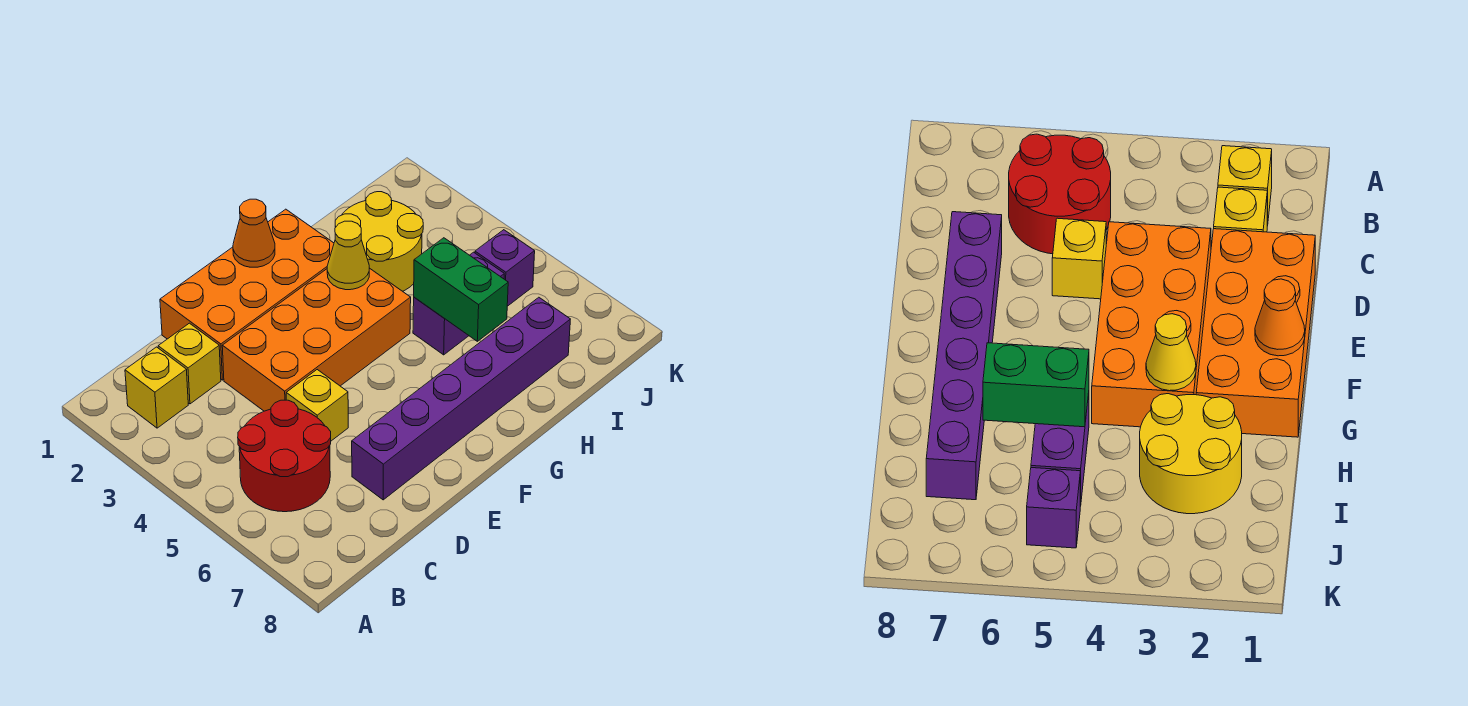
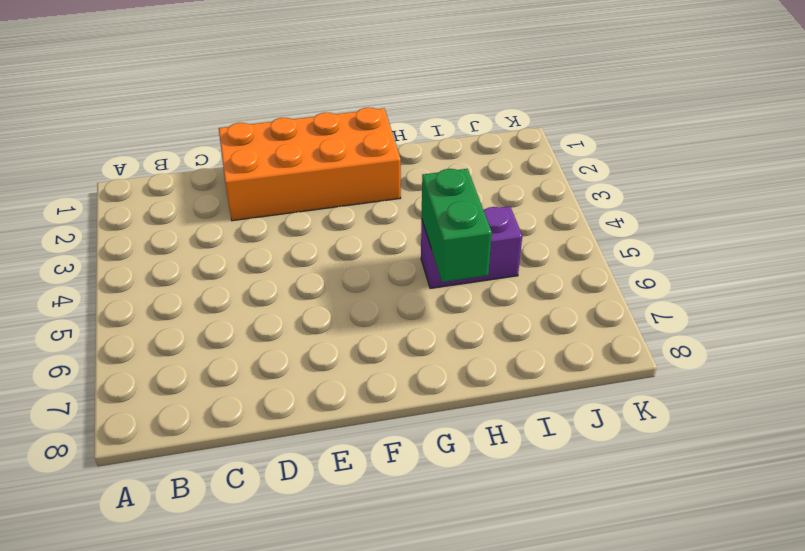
none -> yellow brick B2 level 1
none -> red round brick B5:C6 level 1
none -> yellow brick C2 level 1

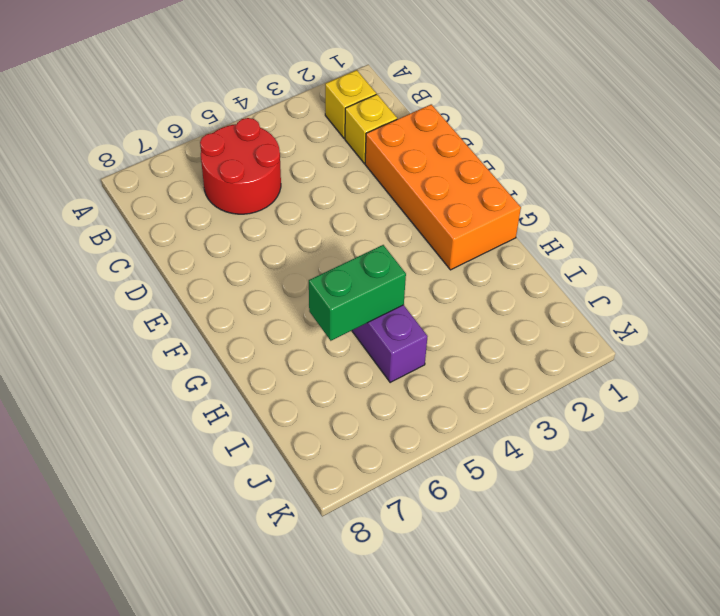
none -> orange brick D3:G4 level 1
none -> yellow brick D5 level 1
none -> purple brick D7:I7 level 1

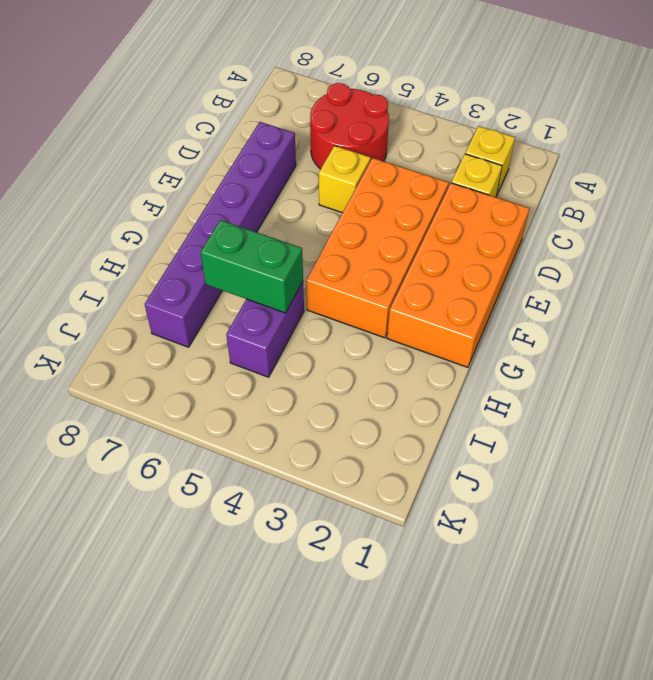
none -> yellow round brick H2:I3 level 1
none -> purple brick J5 level 1
none -> orange cone F1 level 2

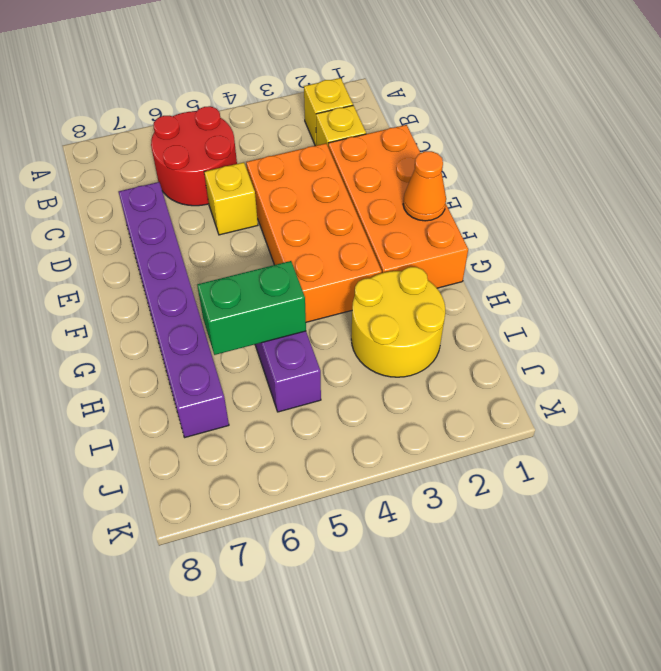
none -> purple brick J5 level 1
none -> yellow cone G3 level 2

